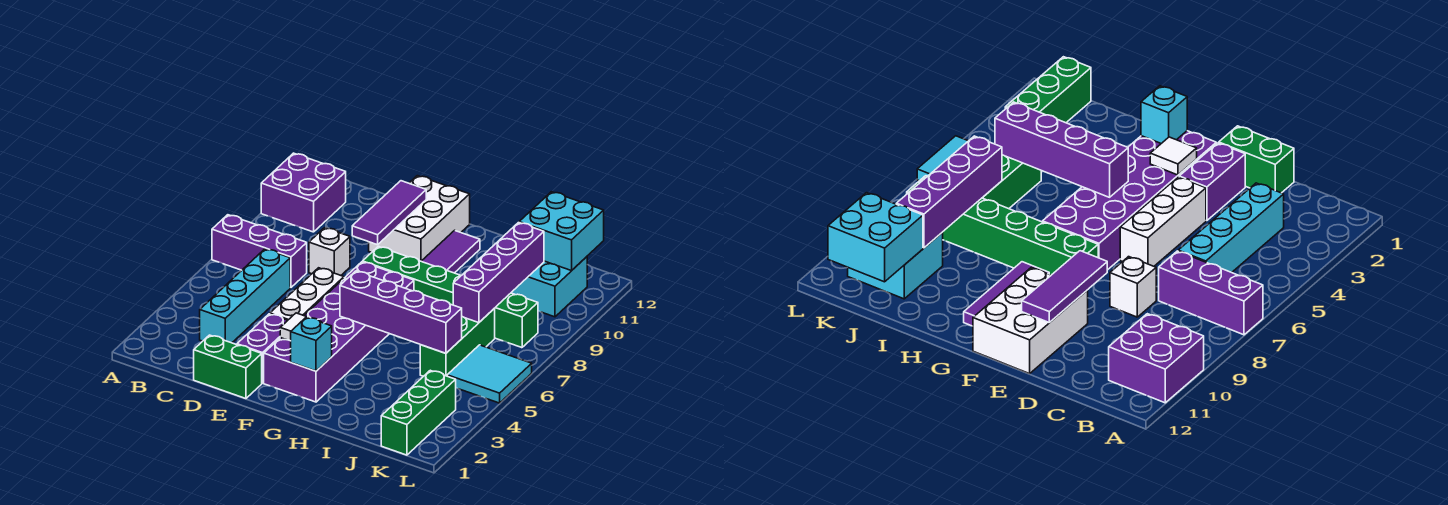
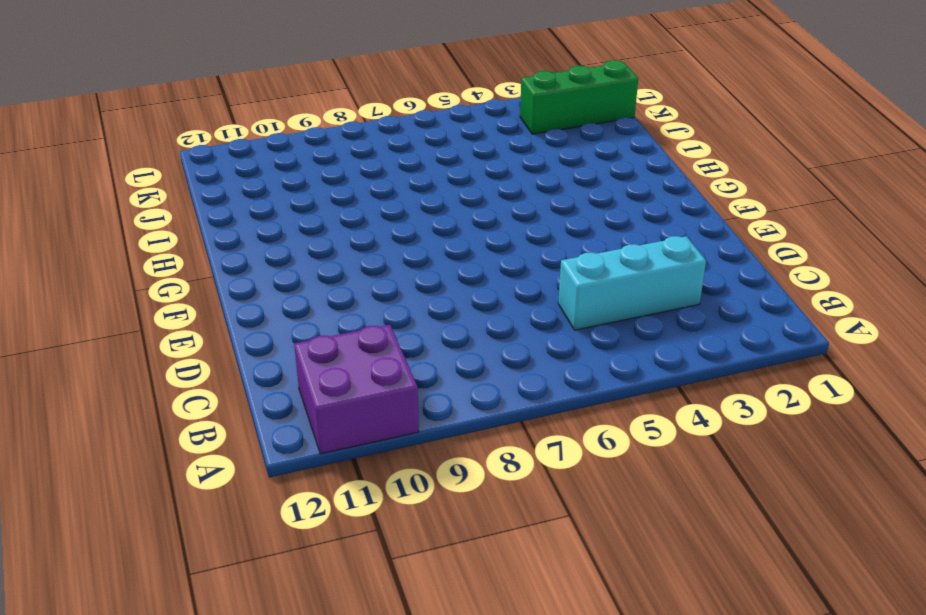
cyan brick C3:C5 level 1 -> cyan brick C3:C6 level 1
none -> purple brick A7:C7 level 1
none -> green brick D1:E1 level 1
none -> white brick D8 level 1

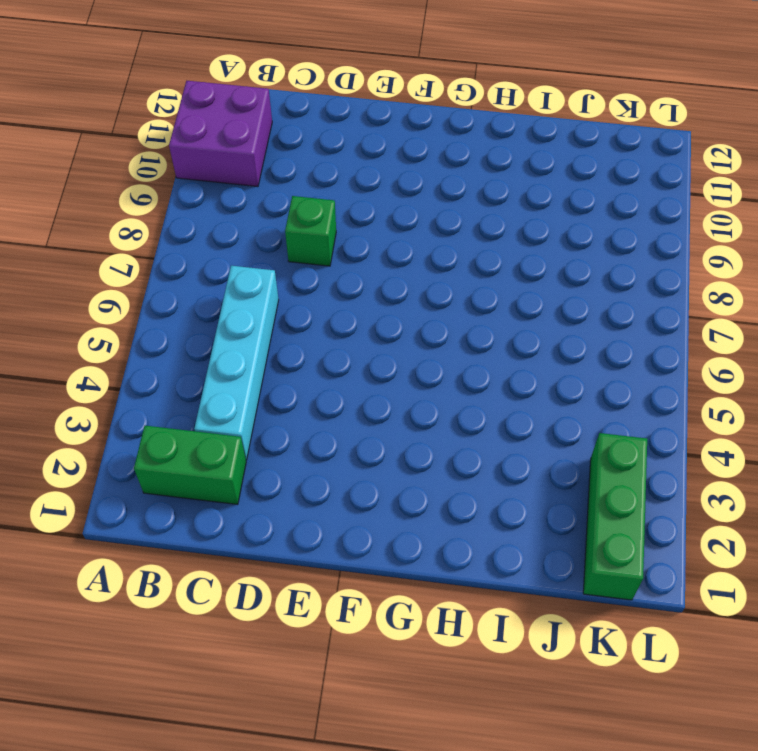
green brick B2:C2 level 1 -> green brick D1:E1 level 1
green brick D8 level 1 -> white brick D8 level 1
none -> purple brick A7:C7 level 1
none -> purple brick E2:E3 level 1
none -> white brick E4:E6 level 1

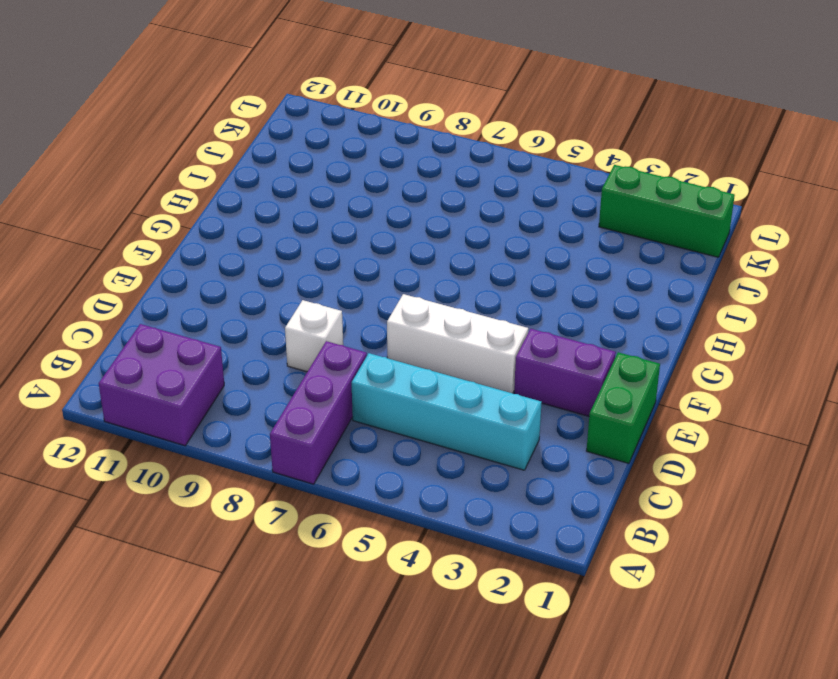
none -> white brick E10:F12 level 1
none -> purple brick F2:G7 level 1
none -> green brick F8:K8 level 1

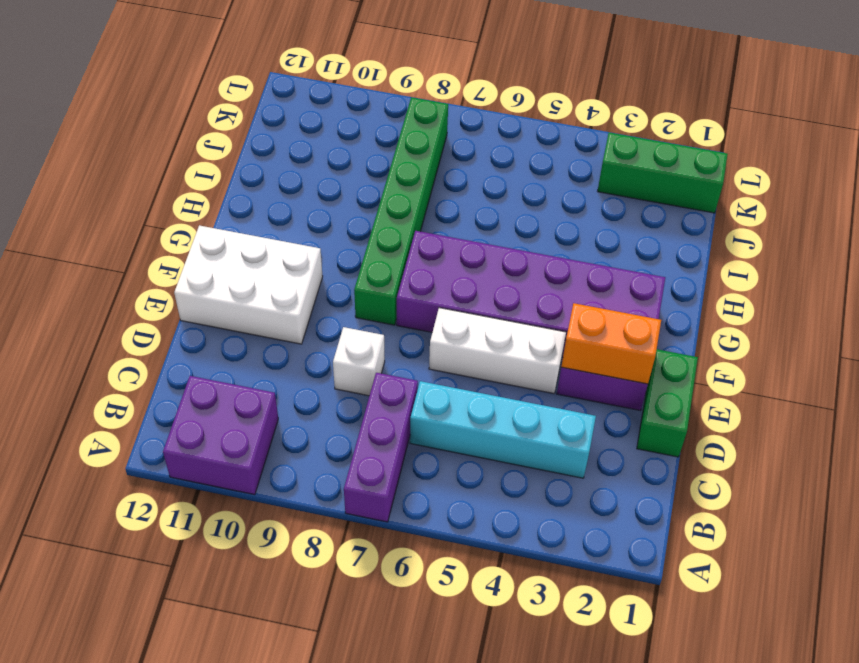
orange brick E2:E3 level 2 -> none
none -> purple tile G9:G11 level 1
none -> green brick J5:J7 level 1
none -> cyan brick J10:K11 level 1

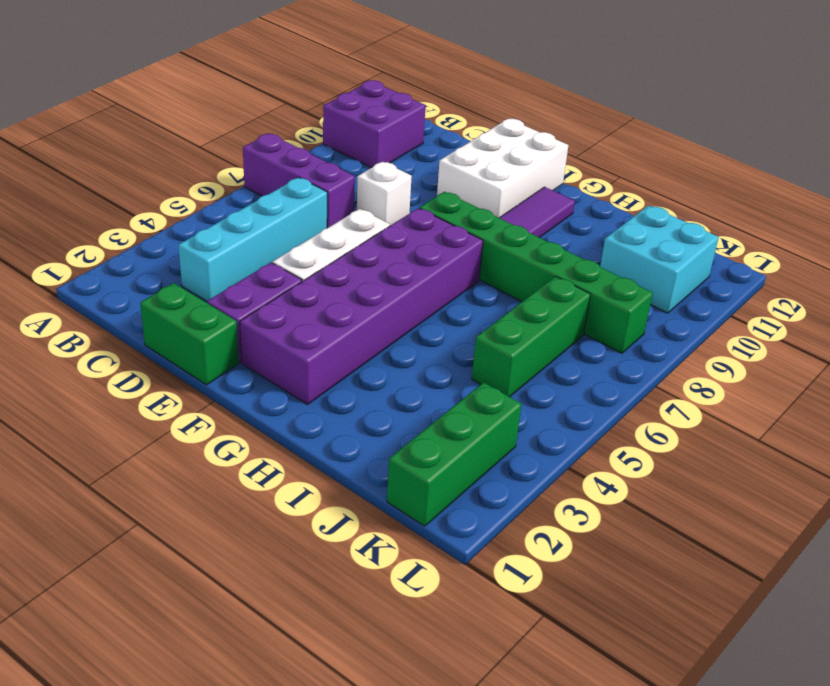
none -> cyan tile K5:L6 level 1
none -> purple tile E9:E11 level 2
none -> white tile F3 level 2

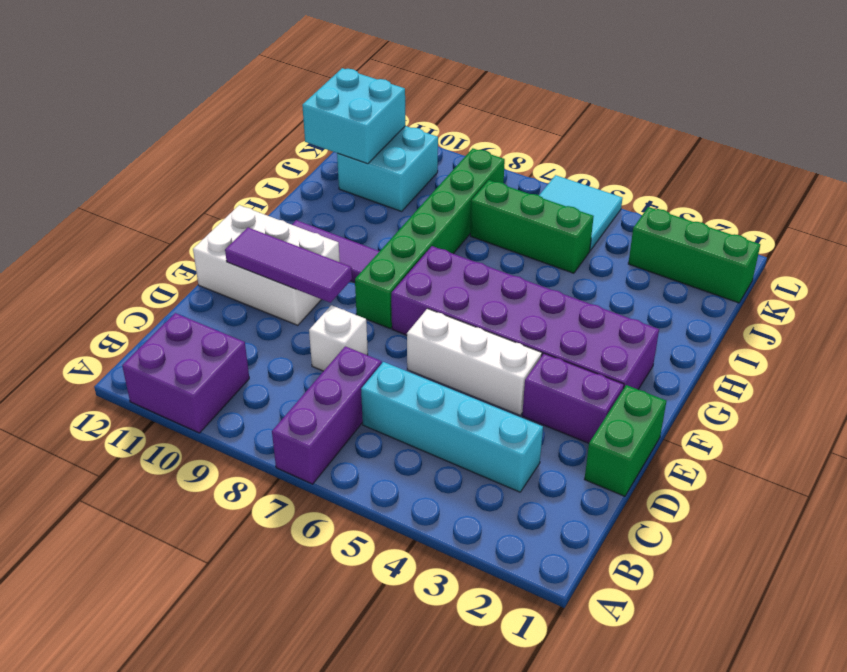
none -> white tile F3 level 2
none -> cyan brick G2 level 2
none -> purple brick G5:J5 level 2

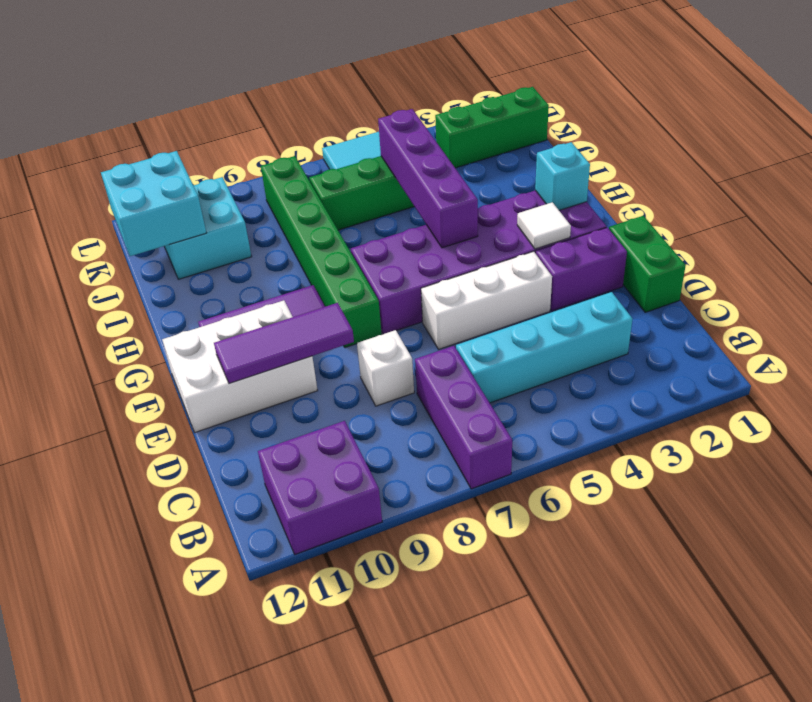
none -> purple brick J7:J10 level 2

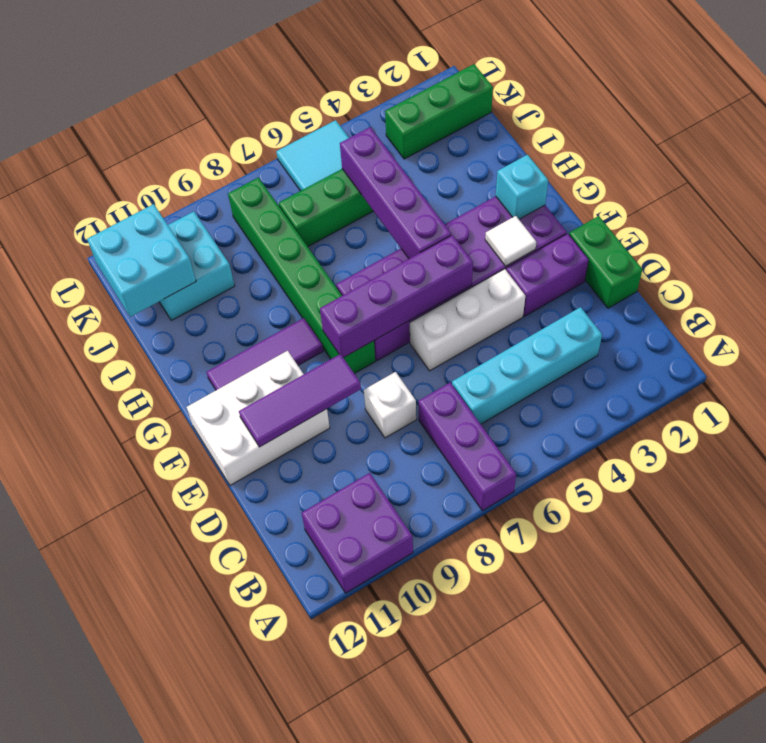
purple brick F5:F8 level 2 -> purple brick J7:J10 level 2

